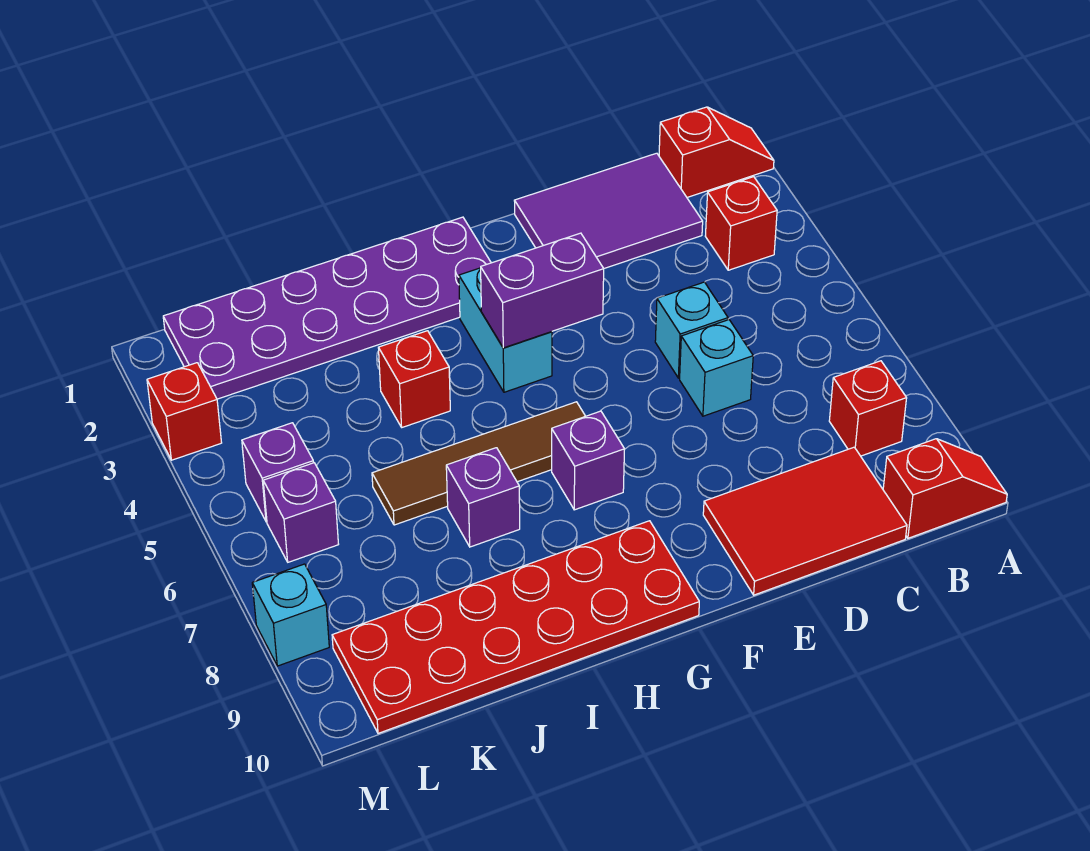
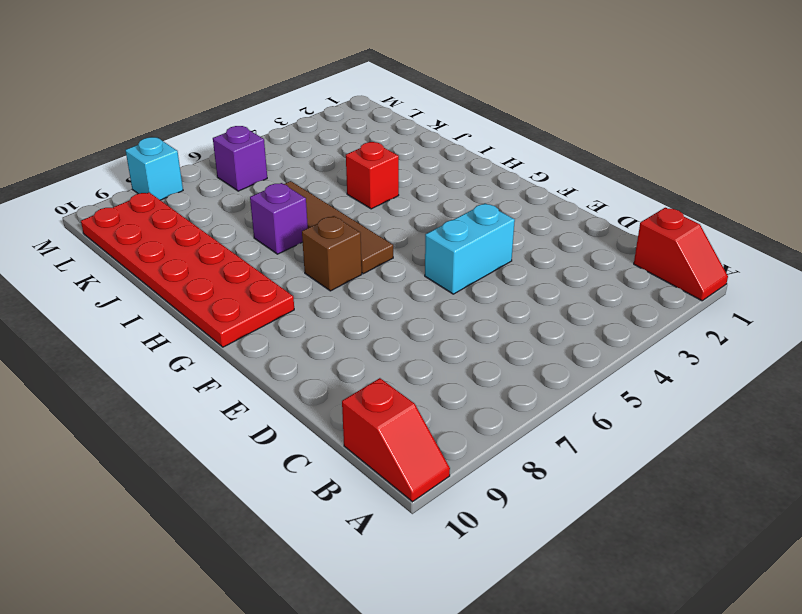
cyan brick E4:E5 level 1 -> cyan brick G3:G4 level 1
brown brick G7 level 1 -> purple brick G7 level 1
none -> red brick B3 level 1
none -> red brick B8 level 1
none -> purple tile C1:E2 level 1

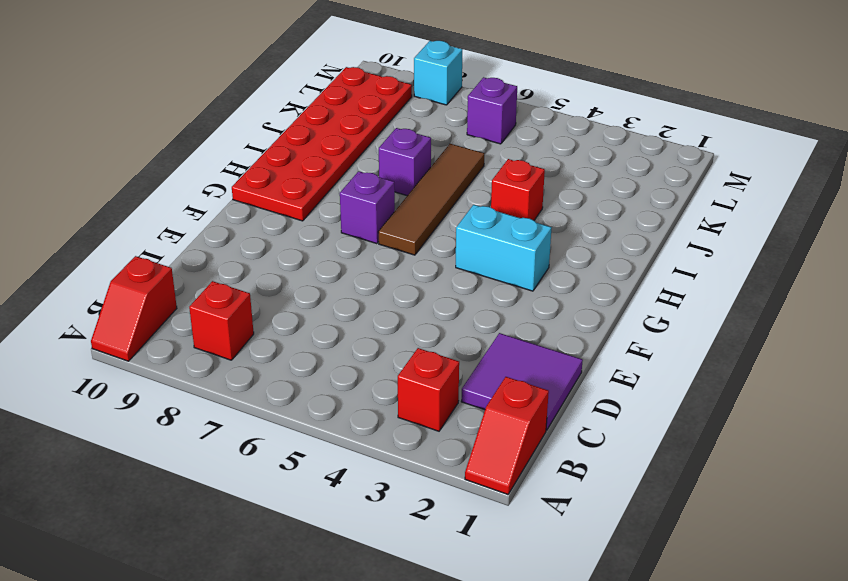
purple tile C1:D2 level 1 -> purple tile C1:E2 level 1
none -> red tile C9:E10 level 1
none -> cyan brick D5 level 1
none -> cyan brick D6 level 1

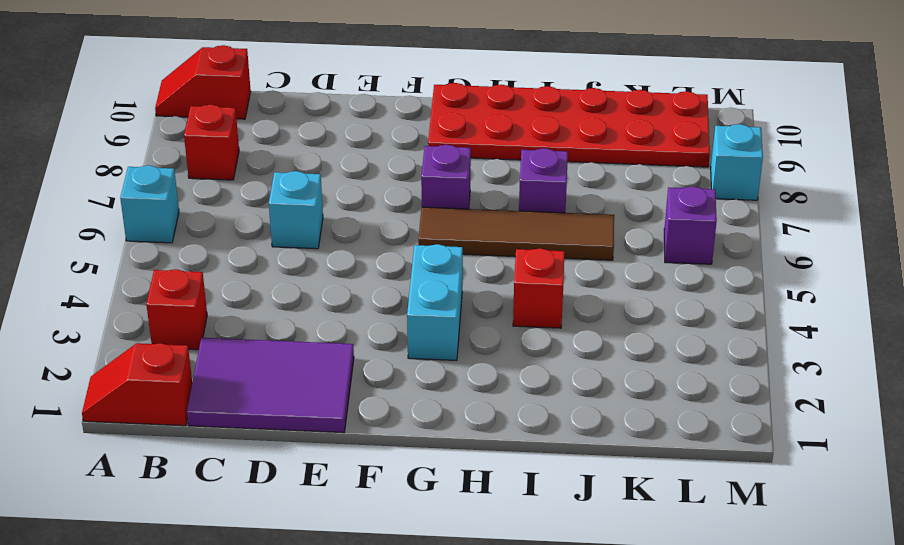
cyan brick A6 level 1 -> cyan brick D5 level 1
none -> red tile C9:E10 level 1
none -> purple plate G1:L2 level 1
none -> purple brick L5 level 1

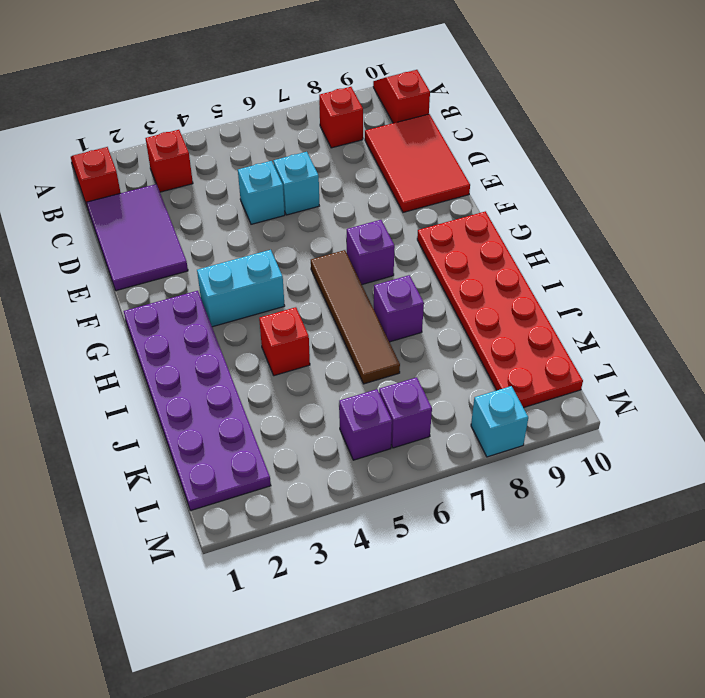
none -> red brick M3 level 1
none -> purple brick F4:G4 level 2

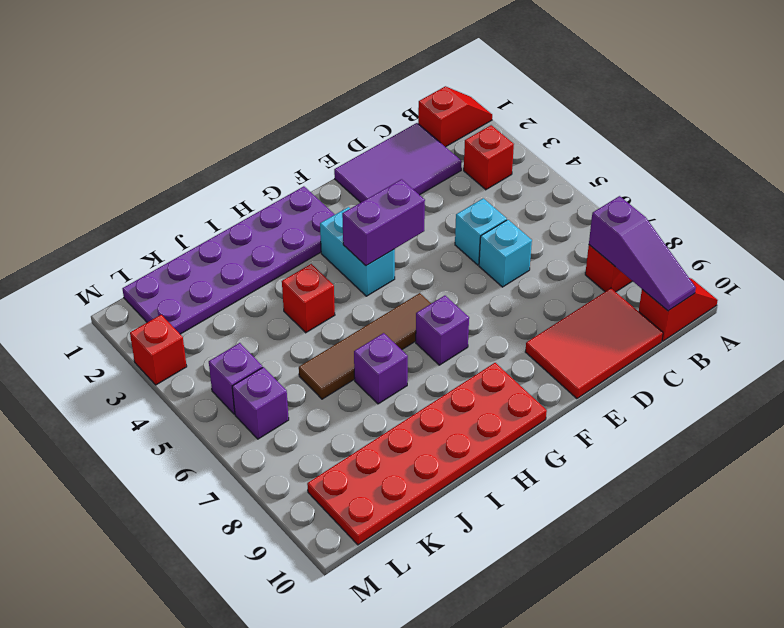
purple slope B8:B10 level 2 top 8 -> none
none -> cyan brick M8 level 1

